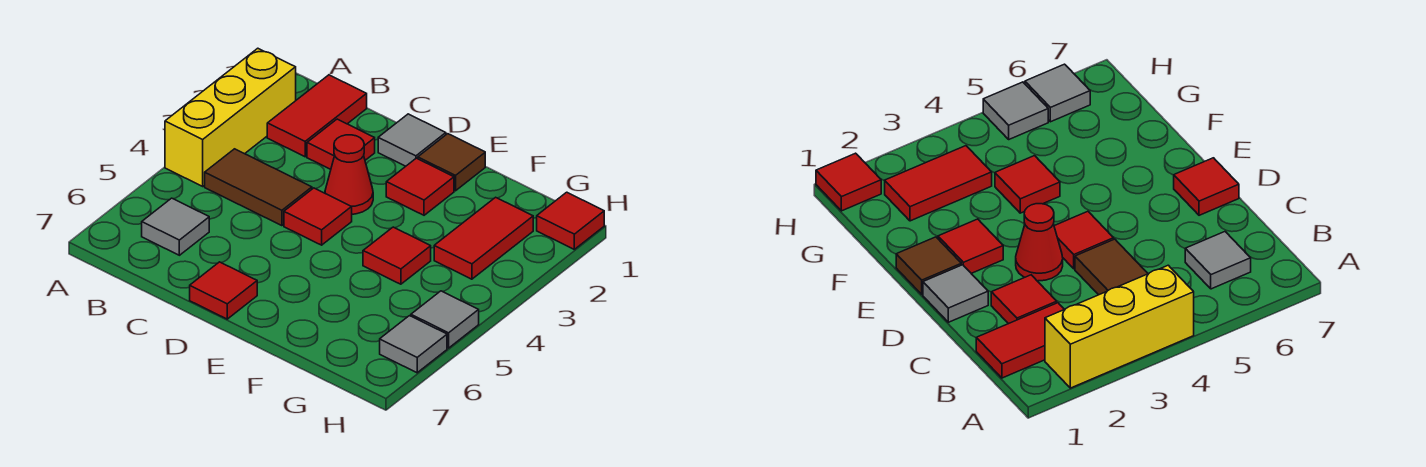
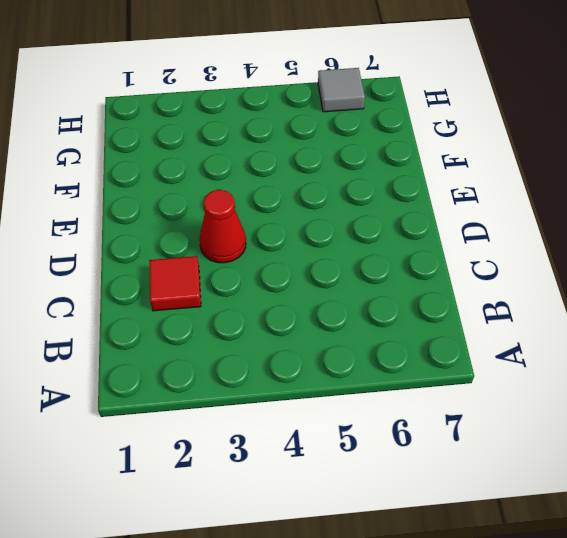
none -> yellow brick A2:A4 level 1
none -> red tile B1:B2 level 1
none -> brown tile B4:C4 level 1

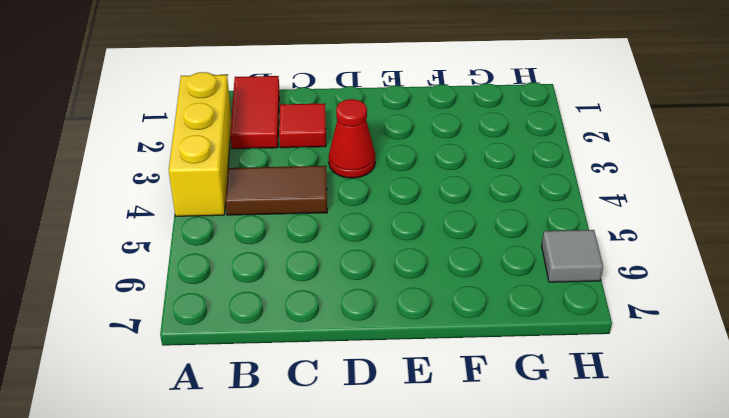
none -> grey tile B6 level 1
none -> grey tile D1 level 1
none -> red tile D4 level 1

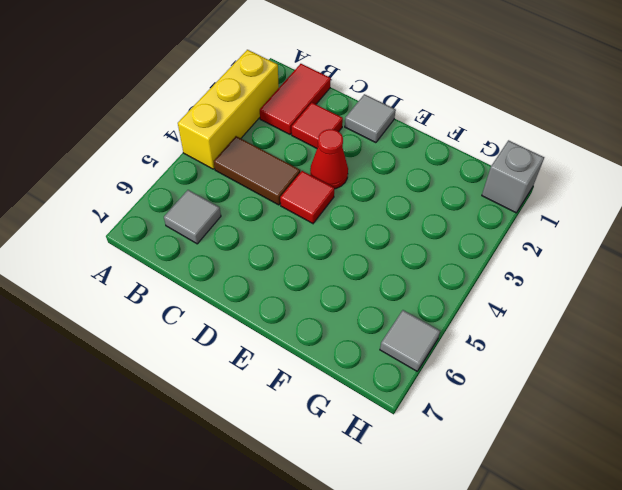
grey brick H1 level 1 -> red tile H1 level 1
none -> red tile D7 level 1
none -> brown tile E1 level 1
none -> red tile E2 level 1

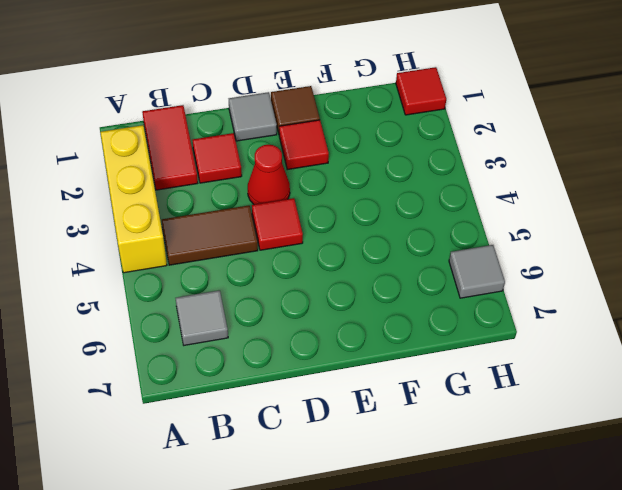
none -> red tile D7 level 1
none -> red tile F4 level 1
none -> red tile G2:G3 level 1

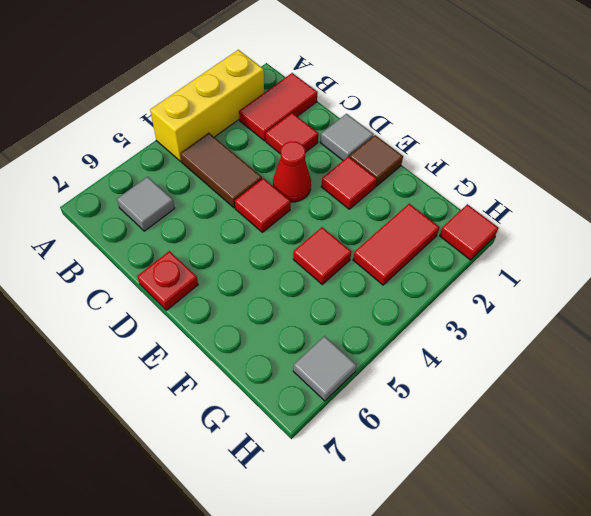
red plate D7 level 1 -> red tile D7 level 1
none -> grey tile H5 level 1

